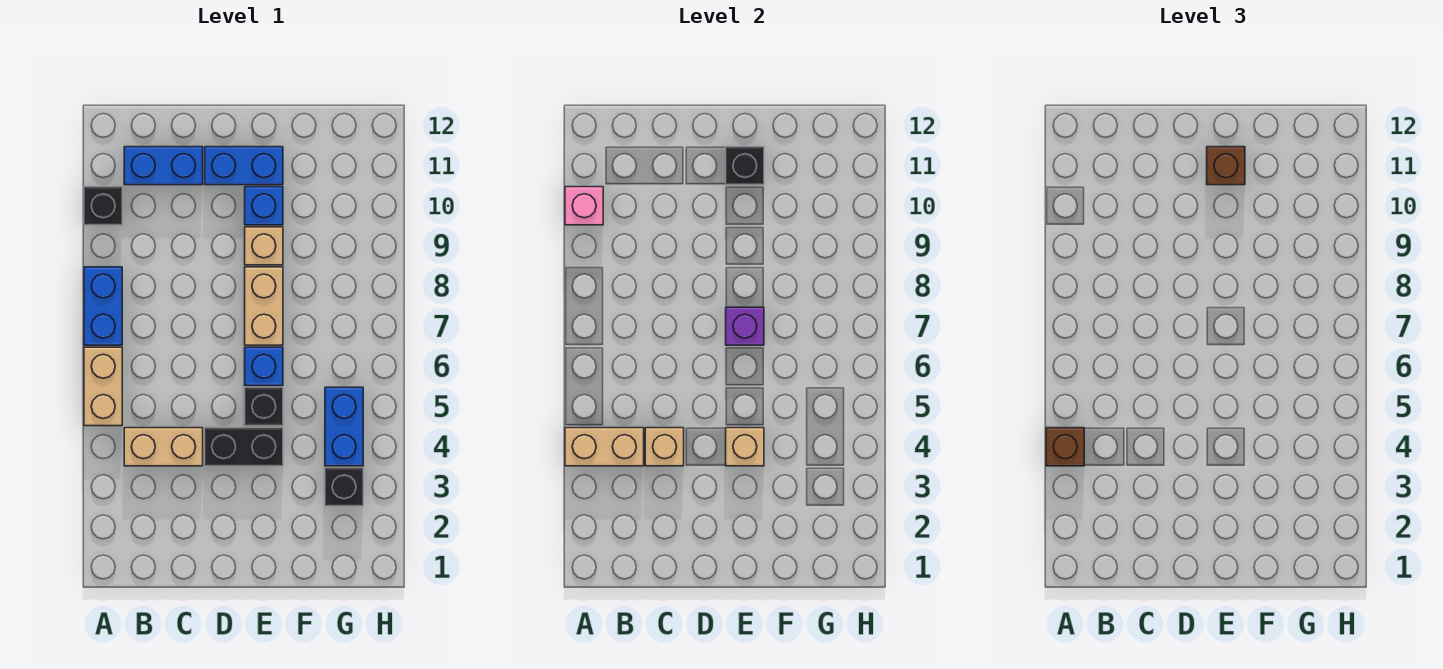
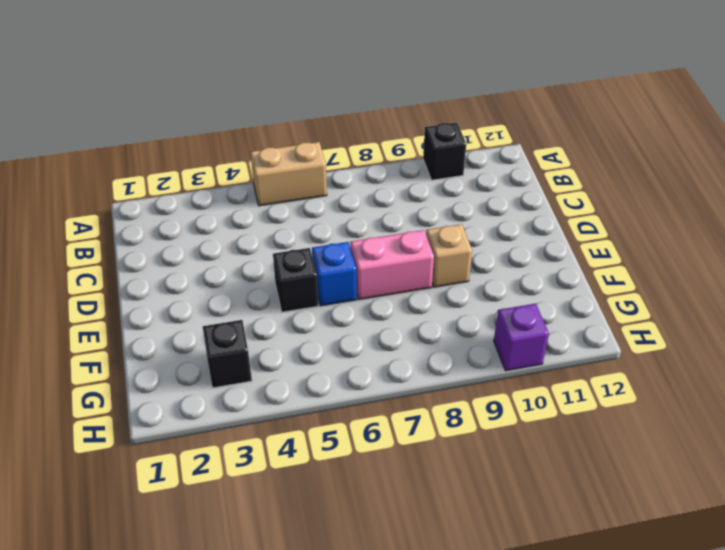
pink brick E7:E8 level 1 -> tan brick E7:E8 level 1
purple brick H10 level 1 -> purple brick E7 level 2
none -> blue brick A7:A8 level 1
none -> tan brick B4:C4 level 1
none -> blue brick B11:C11 level 1

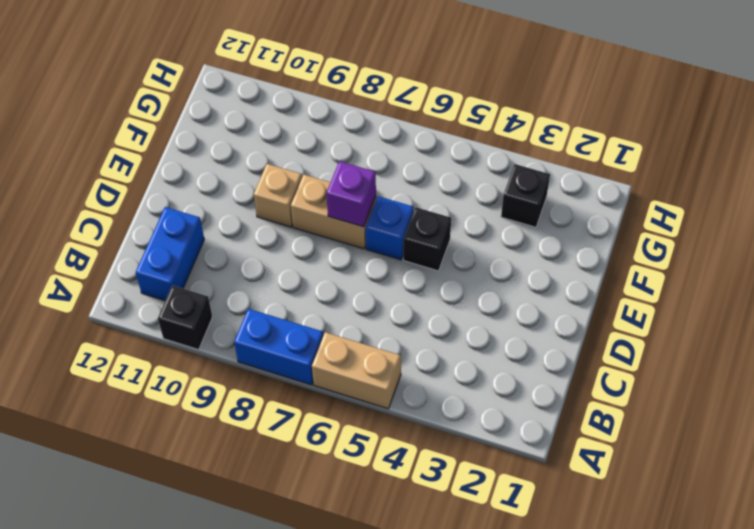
none -> tan brick B4:C4 level 1
none -> black brick D4:E4 level 1
none -> blue brick D11:E11 level 1

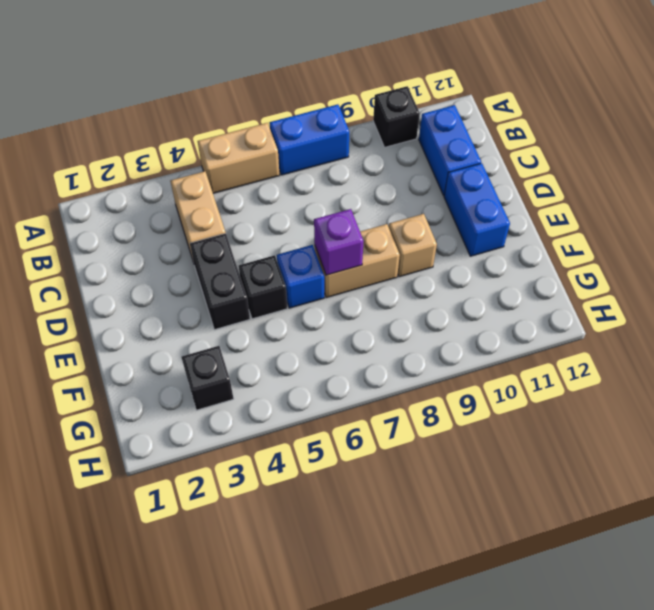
none -> blue brick E10 level 1
none -> blue brick G4:G5 level 1
none -> tan brick A4:B4 level 2

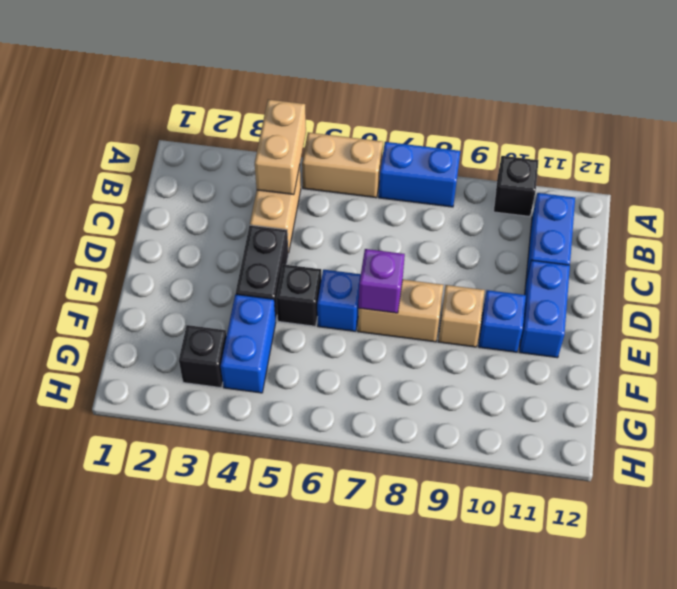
blue brick F4:G4 level 1 -> blue brick G4:G5 level 1
none -> pink brick A10 level 2
none -> tan brick C4 level 2
none -> tan brick E4 level 2

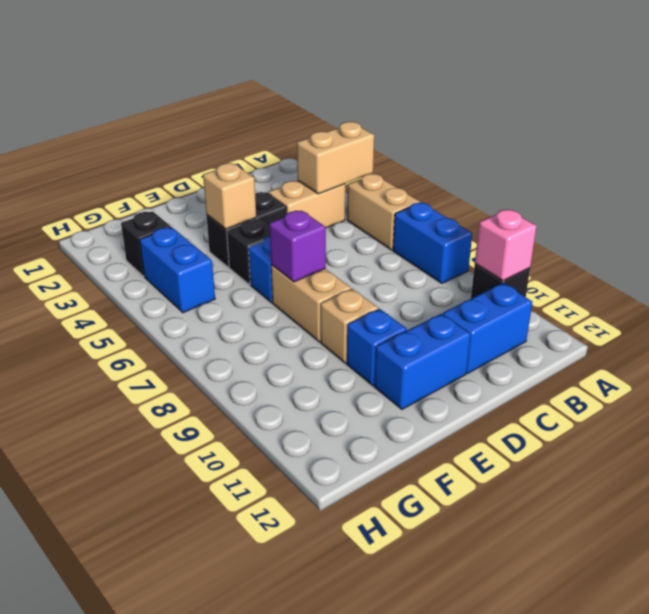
none -> tan brick C4 level 2
none -> black brick E11 level 2
none -> brown brick A4 level 3

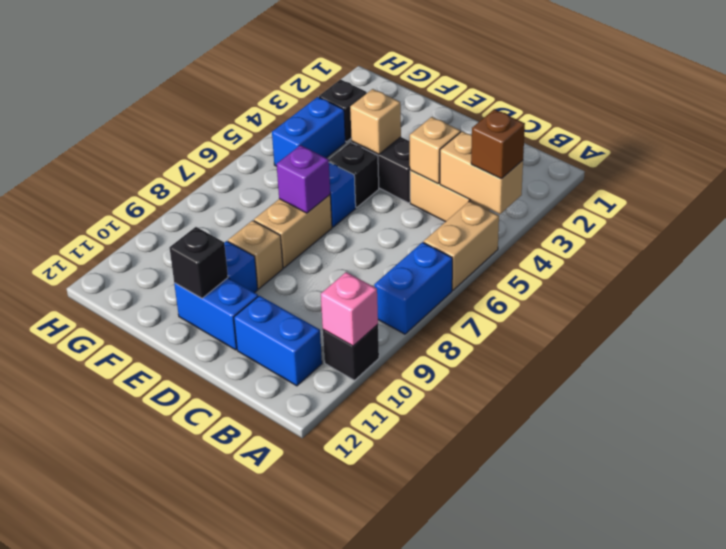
none -> brown brick E11 level 3

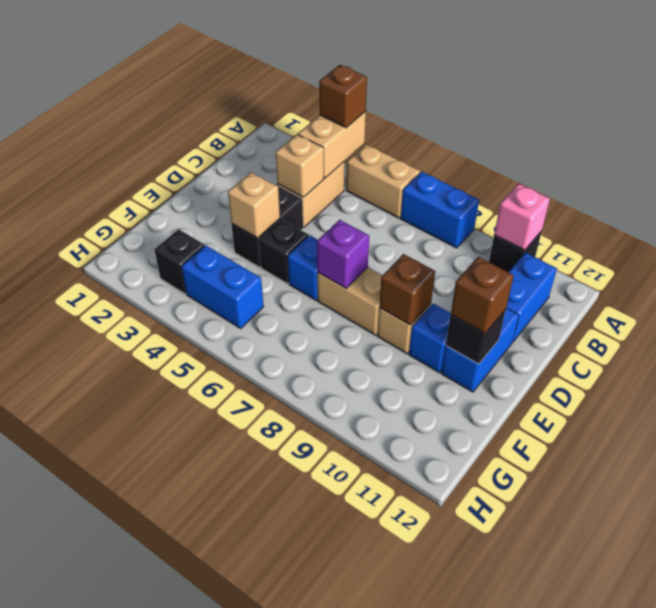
brown brick E9 level 2 -> none

